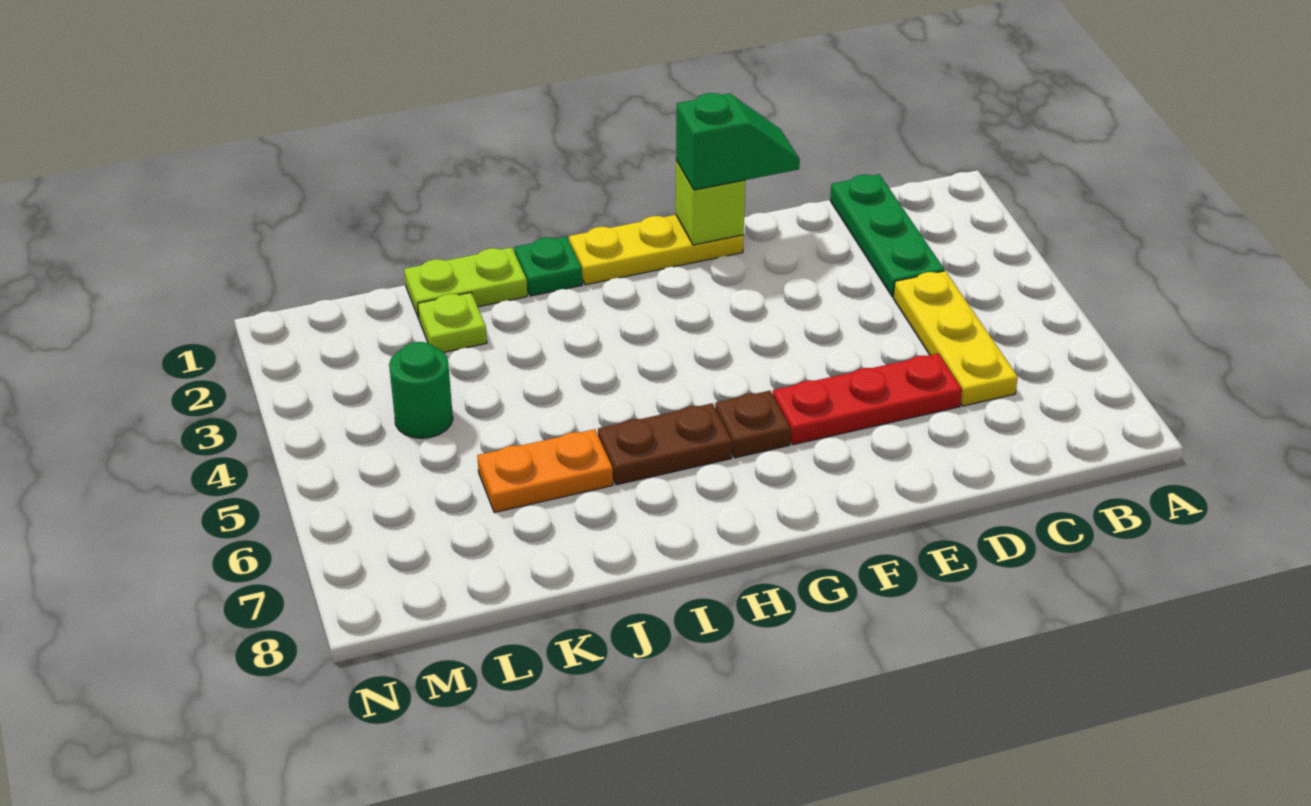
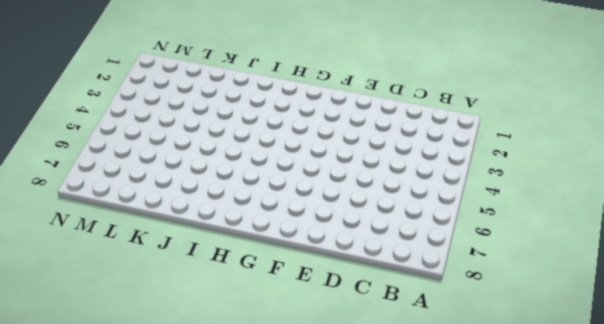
none -> green plate C1:C3 level 1
none -> yellow plate C4:C6 level 1
none -> red plate D6:F6 level 1

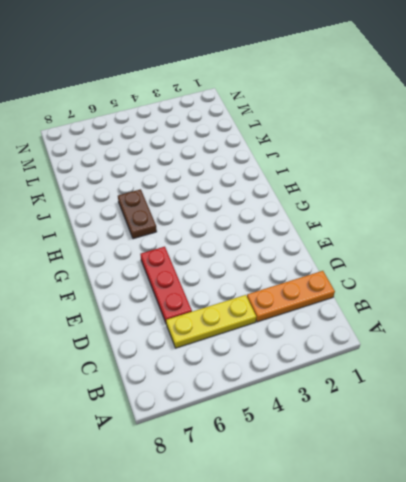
orange plate C1:C3 level 1 -> green plate C1:C3 level 1
none -> yellow plate F1:H1 level 1
none -> brown plate G6 level 1
none -> green plate I1 level 1

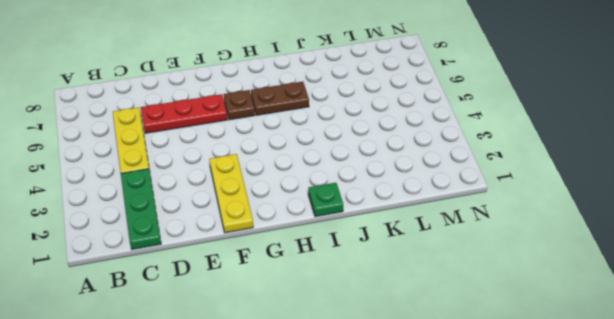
yellow plate F1:F3 level 1 -> yellow plate F1:H1 level 1
none -> lime plate J1:K1 level 1
none -> orange plate J6:K6 level 1
none -> lime plate K2 level 1

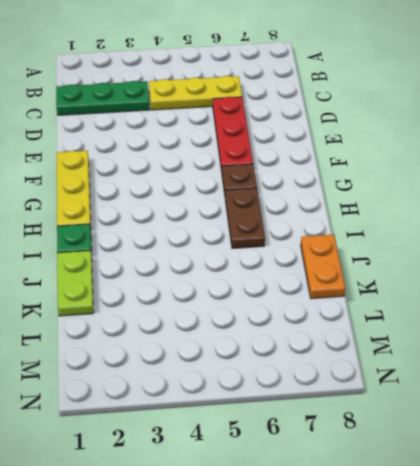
orange plate J8:K8 level 1 -> orange plate J6:K6 level 1
none -> lime plate K2 level 1
none -> green round brick L4 level 1
none -> lime brick F1 level 2

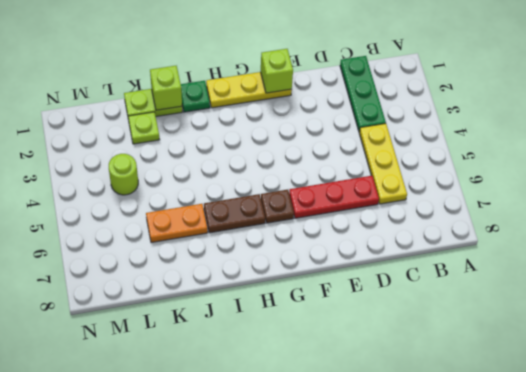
lime brick J1 level 2 -> none
lime round brick L4 level 1 -> green round brick L4 level 1
none -> green slope E1:F1 level 3 top F

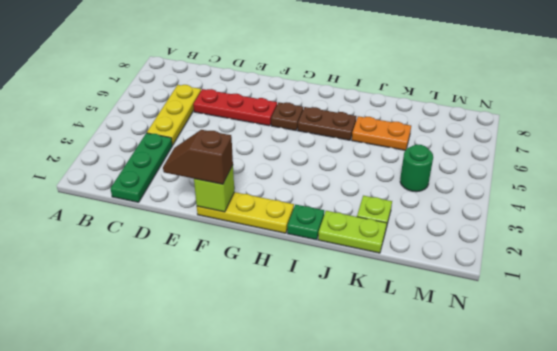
brown slope E1:F1 level 3 top F -> green slope E1:F1 level 3 top F

